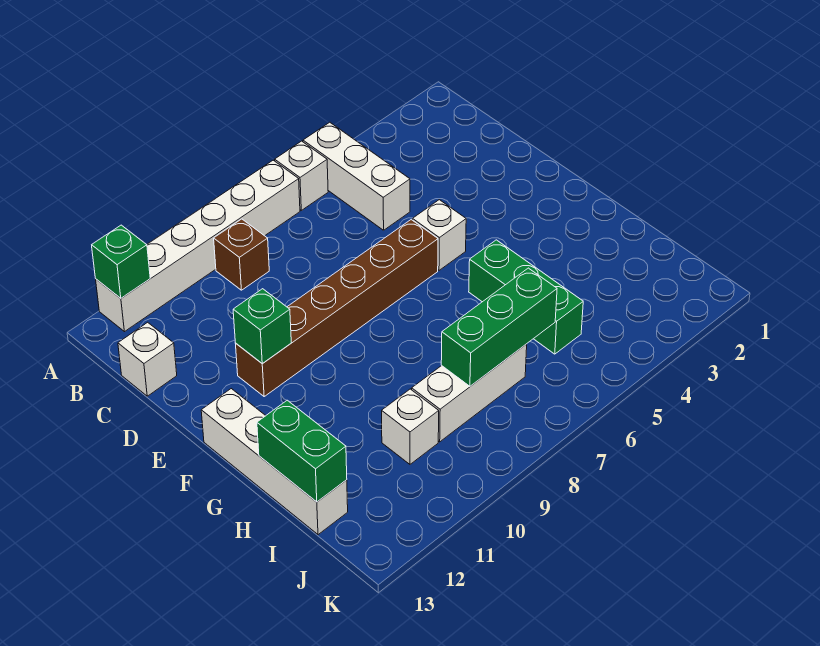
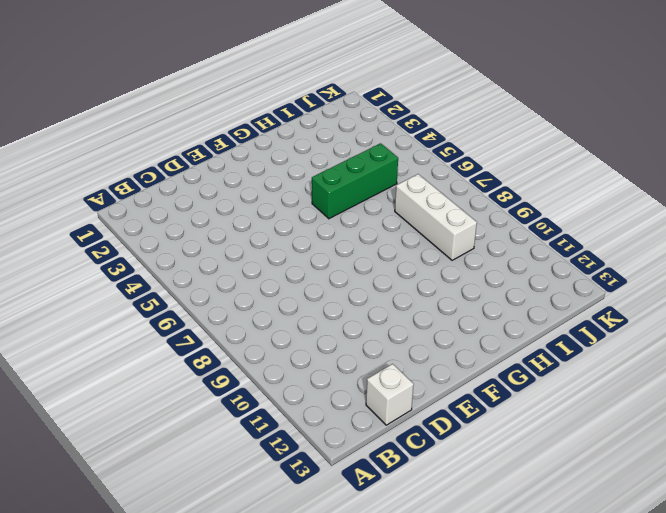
none -> white brick A5:C5 level 1
none -> white brick A6 level 1
none -> white brick A7:A12 level 1

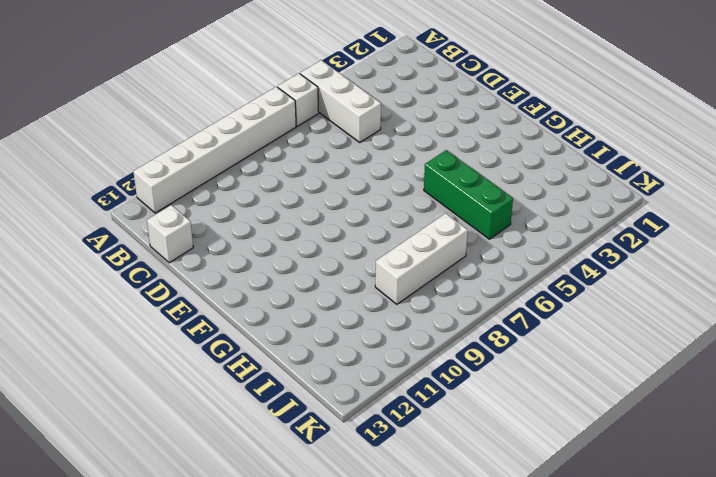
none -> brown brick B9 level 1
none -> white brick E5 level 1
none -> brown brick E6:E11 level 1

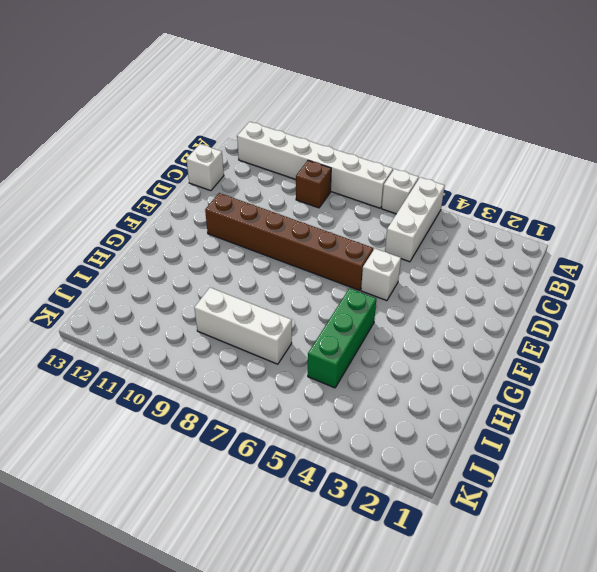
none -> white brick F13:I13 level 1
none -> white brick I10 level 1
none -> green brick A12 level 2

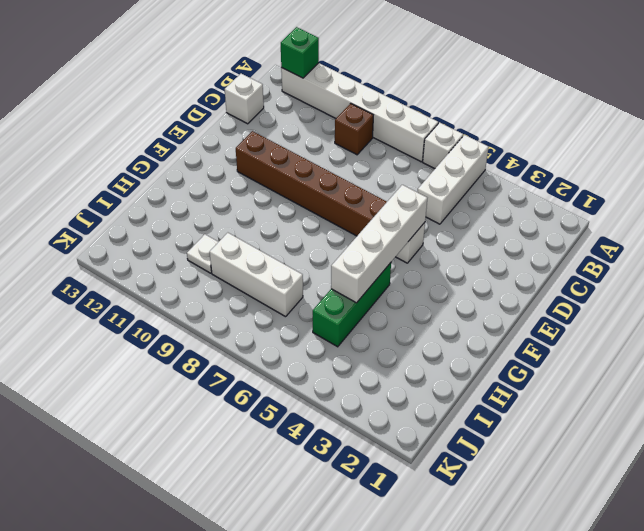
white brick E5:H5 level 2 -> white brick F13:I13 level 1
white plate I10 level 1 -> white brick I10 level 1
none -> green brick E11 level 2
none -> green brick H13:I13 level 2
none -> green brick I6:I8 level 2

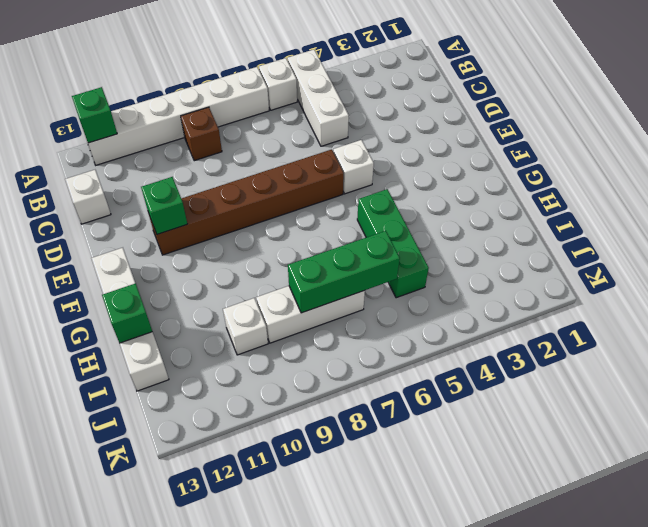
green brick H13 level 2 -> green brick H13:I13 level 2

